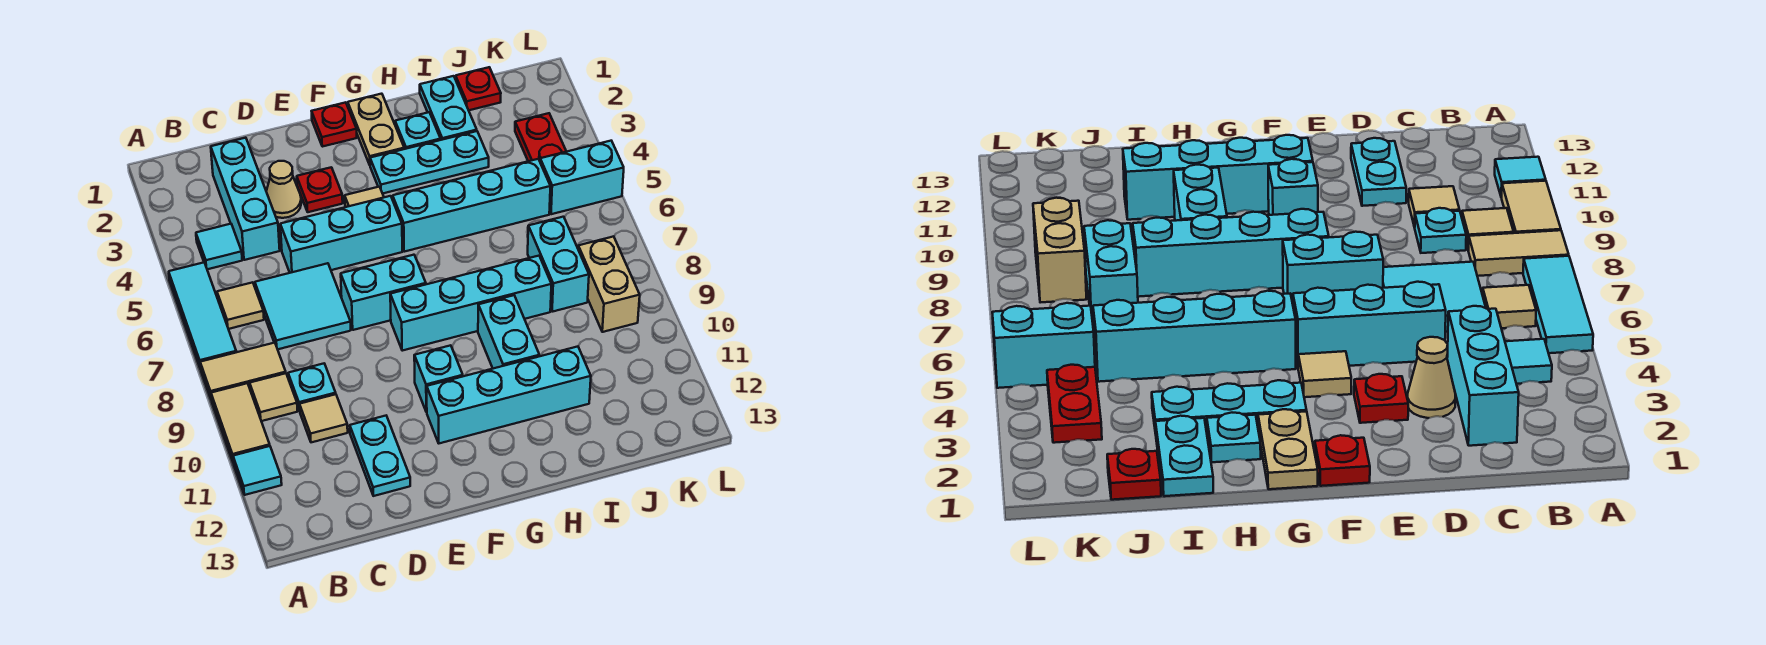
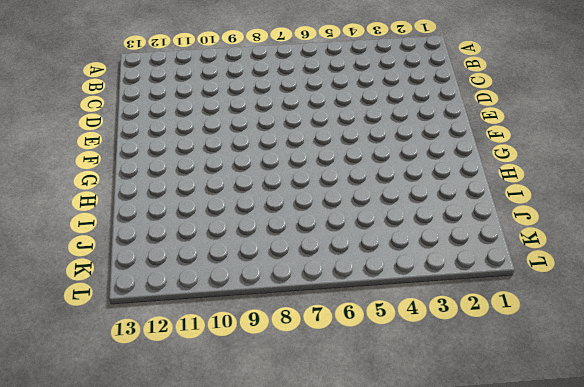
none -> cyan tile A5:A7 level 1
none -> tan tile A8:B8 level 1
none -> tan tile A9:A10 level 1
none -> cyan tile A11 level 1

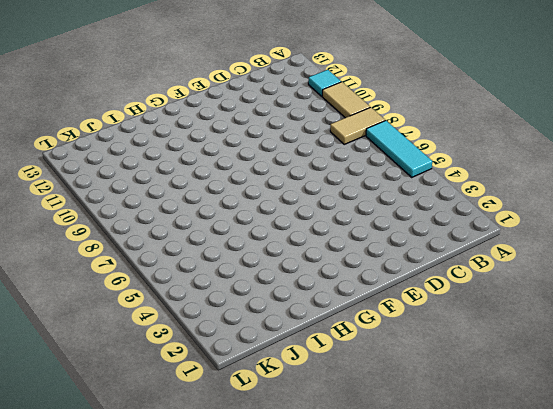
none -> cyan tile B4 level 1
none -> tan tile B6 level 1
none -> tan tile B9 level 1
none -> cyan brick C2:C4 level 1

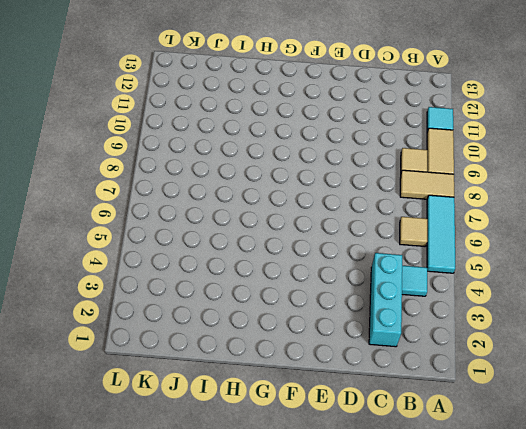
none -> cyan tile C6:D7 level 1
none -> cyan plate C9 level 1
none -> tan tile C10 level 1
none -> tan cone D3 level 1

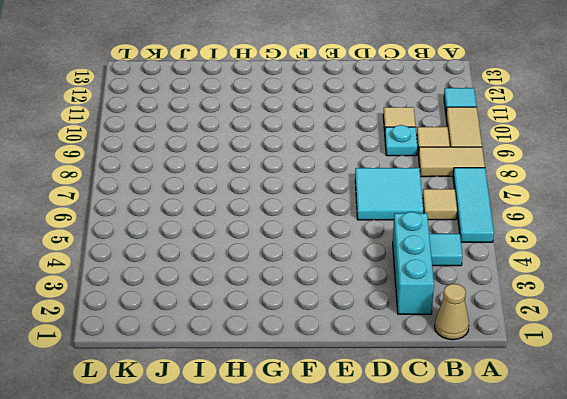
tan cone B1 level 1 -> tan cone D3 level 1
none -> cyan brick D5:F5 level 1
none -> cyan plate D11:D12 level 1
none -> red plate E3 level 1
none -> cyan brick E7:F7 level 1

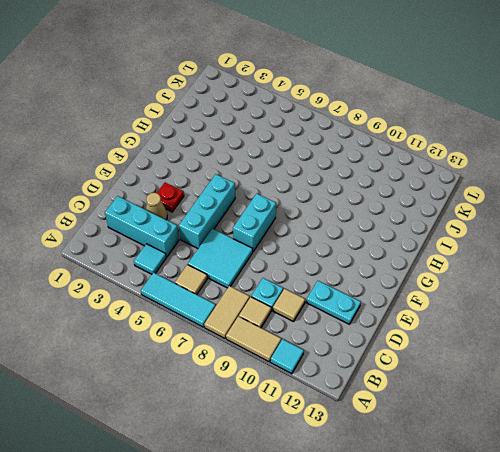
none -> red plate F1 level 1
none -> tan tile F4 level 1
none -> cyan brick F8:I8 level 1
none -> cyan brick F10 level 1

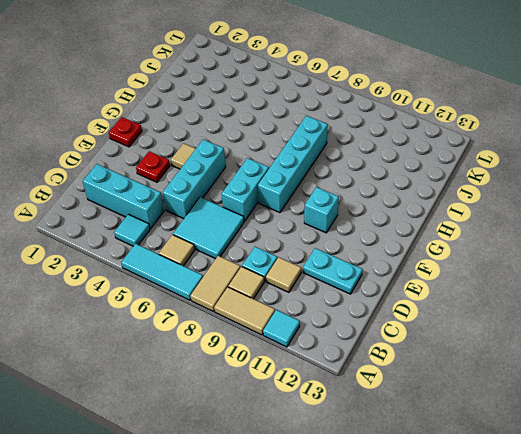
none -> tan cone D3 level 1
none -> cyan brick F11:I11 level 1
none -> tan plate G1:G2 level 1
none -> cyan plate G3:I3 level 1

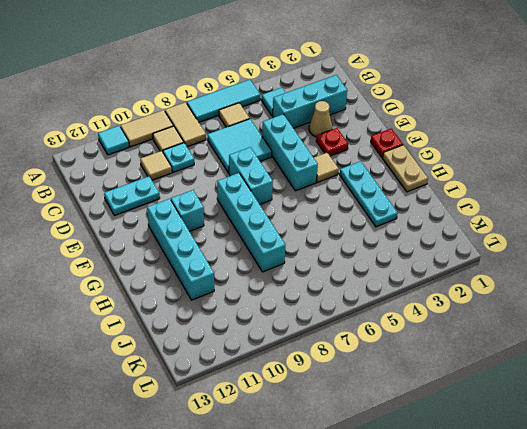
tan plate G1:H1 level 1 -> tan plate G1:G2 level 1
none -> cyan brick G5:J5 level 1
none -> cyan plate H2 level 1
none -> cyan brick H9:H10 level 1
none -> cyan plate I1:I2 level 1

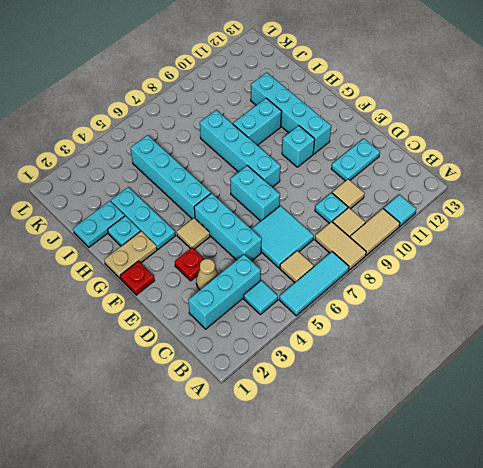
none -> red plate J1 level 1
none -> cyan brick J7:J8 level 1
none -> red plate K3:K4 level 1
none -> cyan brick K5:L5 level 1

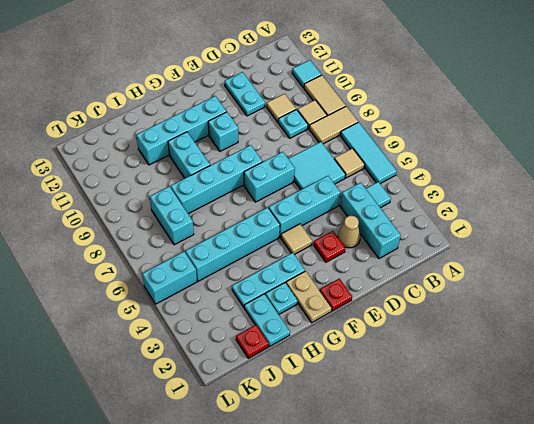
none -> red plate K3:K4 level 1
none -> tan brick K8:K9 level 1

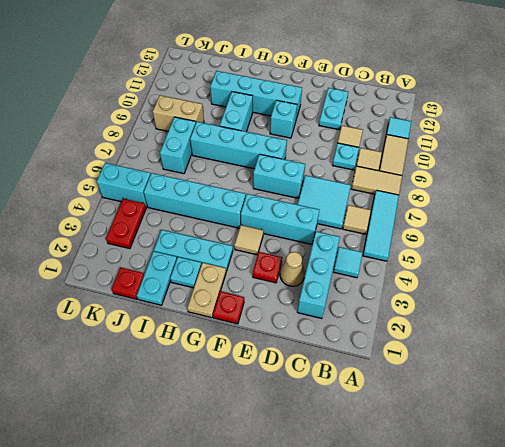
tan brick J9:K9 level 1 -> tan brick K8:K9 level 1

